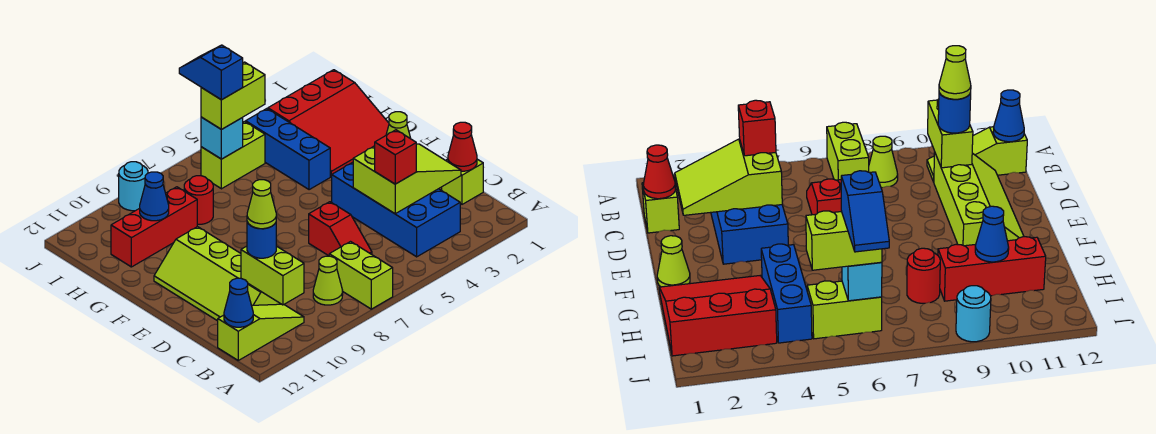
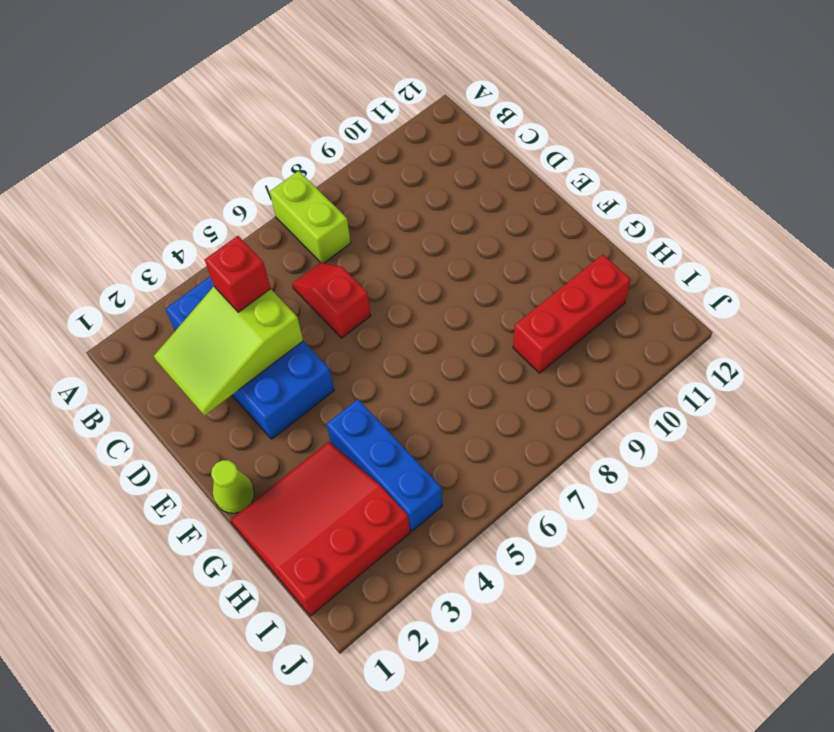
none -> lime cone B8 level 1
none -> lime slope B10:B12 level 1 top 12
none -> lime brick C1 level 1

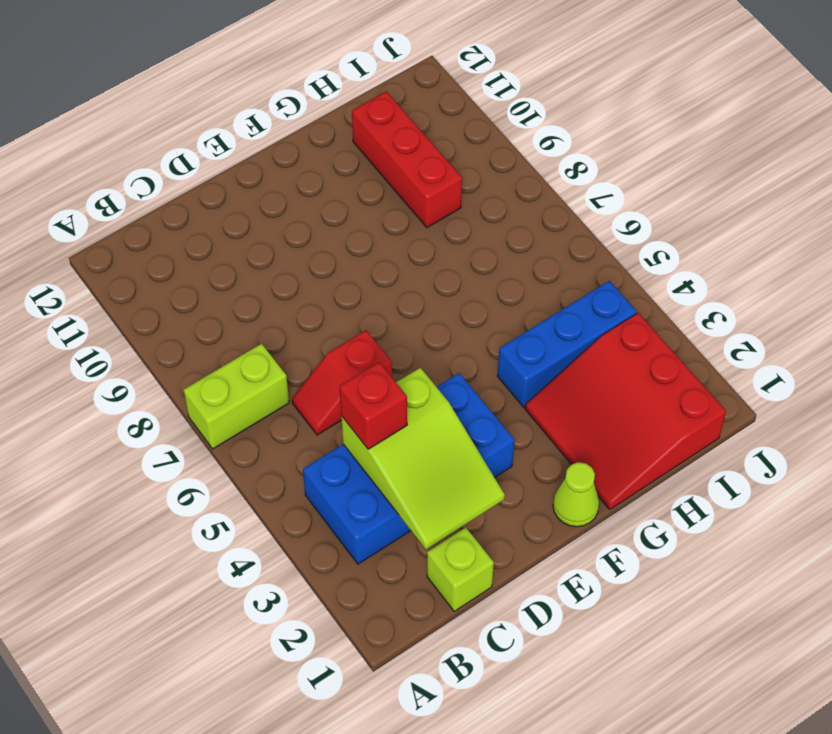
none -> lime cone B8 level 1
none -> lime slope B10:B12 level 1 top 12
none -> lime slope C10:F11 level 1 top 10

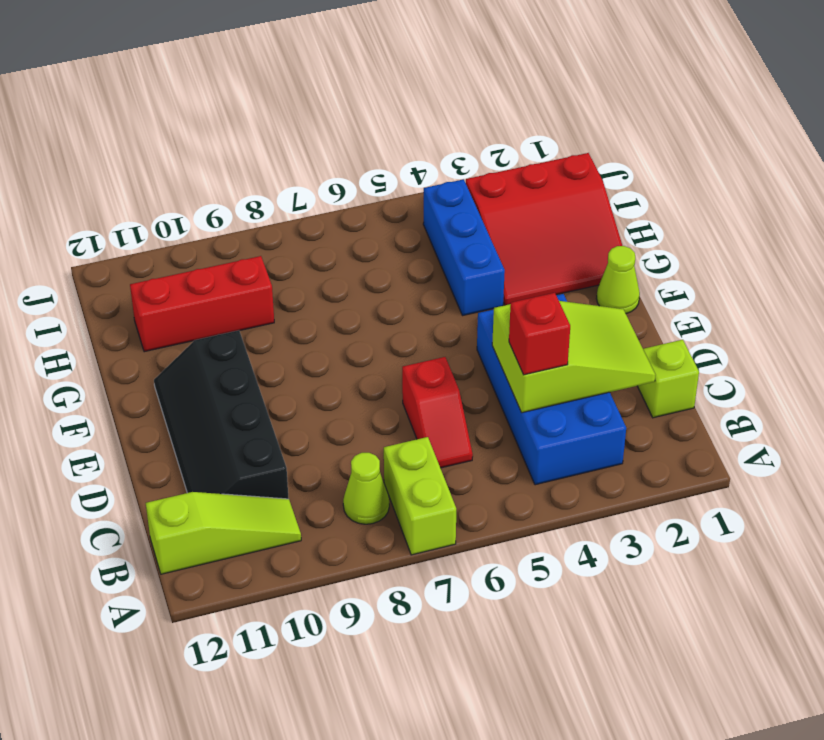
black slope C10:F11 level 1 top 10 -> lime slope C10:F11 level 1 top 10
none -> red round brick H8 level 1
none -> lime brick I5:I6 level 1
none -> cyan round brick J9 level 1

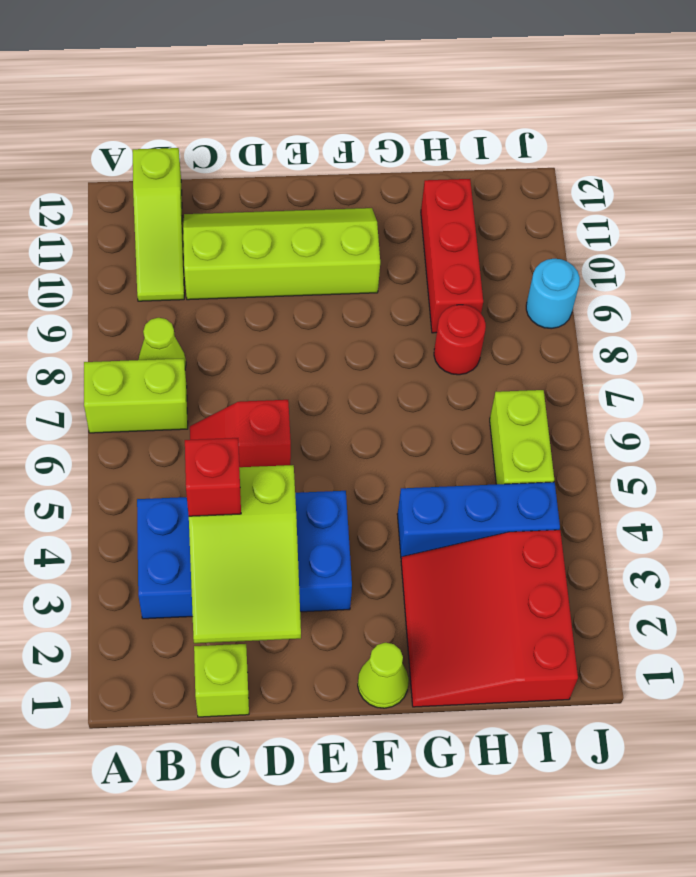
none -> lime brick B10:C10 level 2
none -> blue cone B12 level 2
none -> red cone C1 level 2

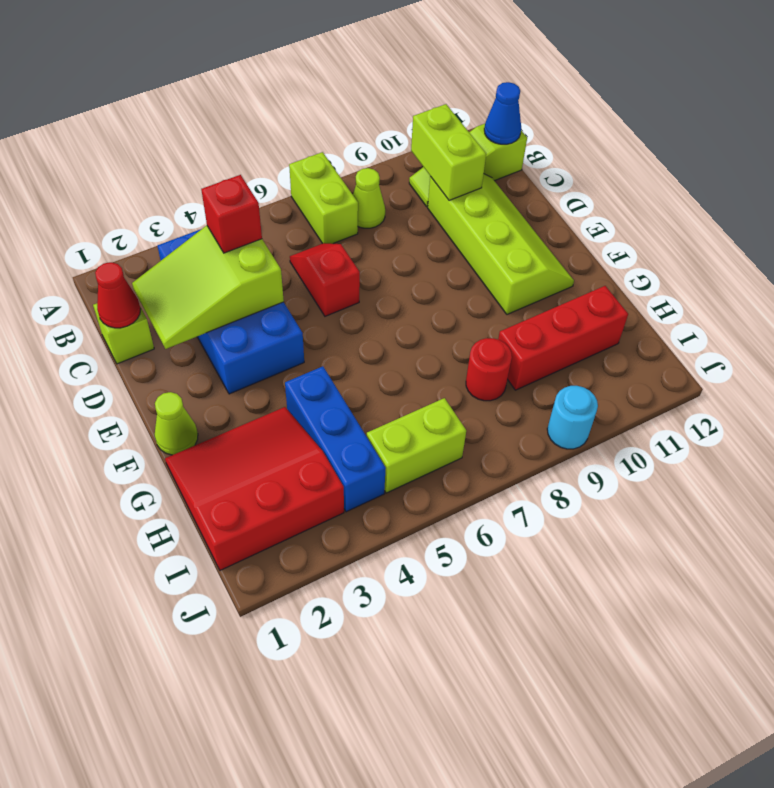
none -> blue cone H10 level 2
none -> cyan brick I6 level 2
none -> blue round brick C10 level 3

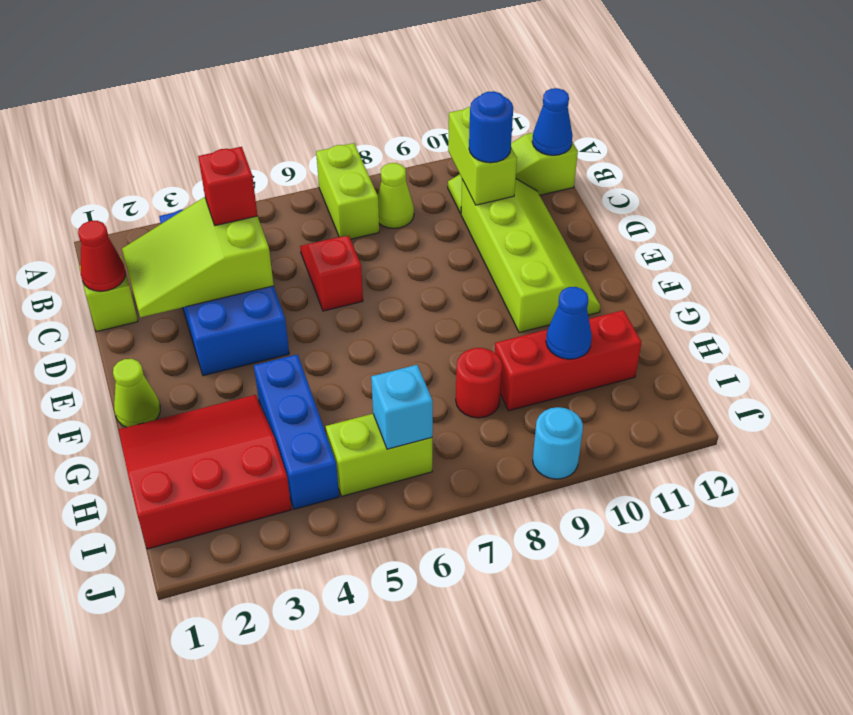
none -> lime brick I5:I6 level 3
none -> lime cone C10 level 4
none -> blue slope I6:J6 level 4 top I

